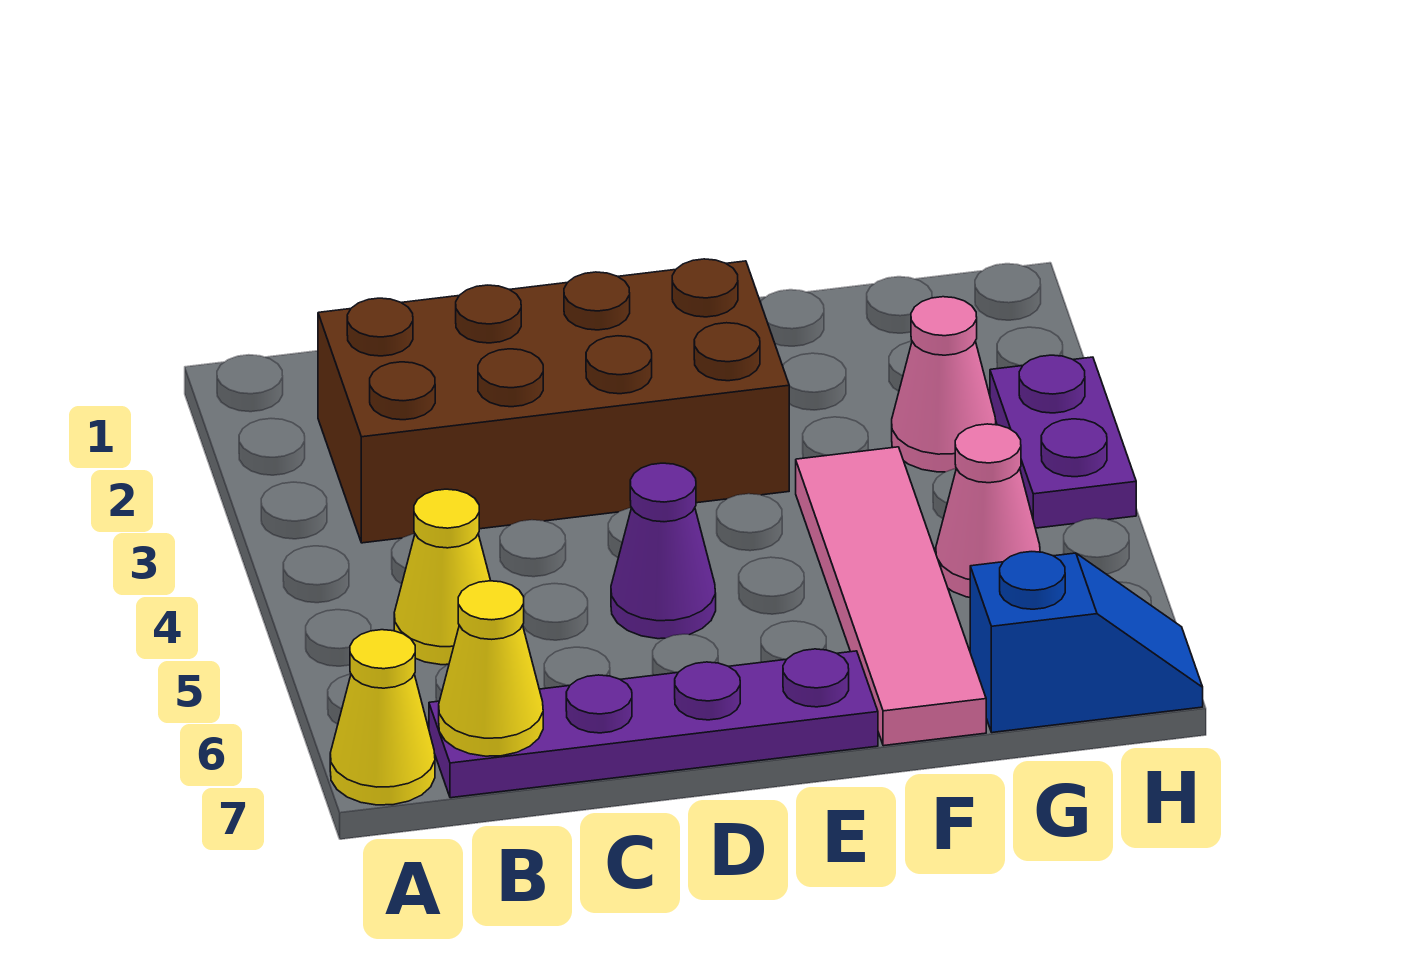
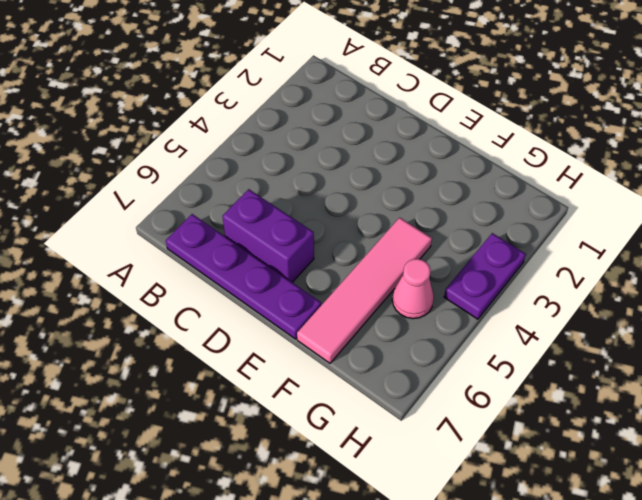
purple brick C6:D6 level 1 -> none
none -> yellow cone A7 level 1
none -> brown brick B2:E3 level 1

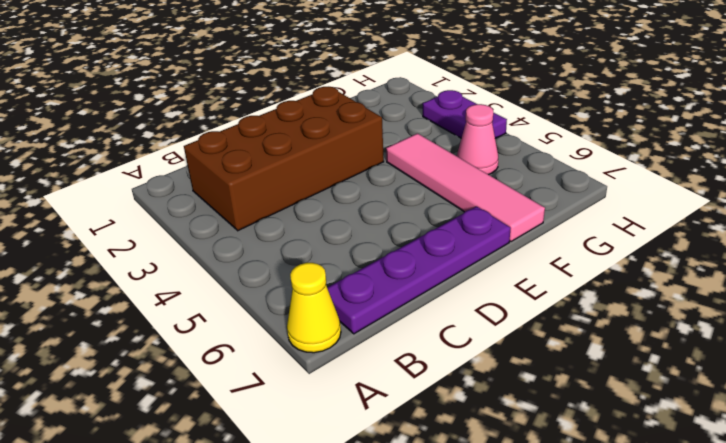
none -> yellow cone B5 level 1
none -> purple cone D5 level 1

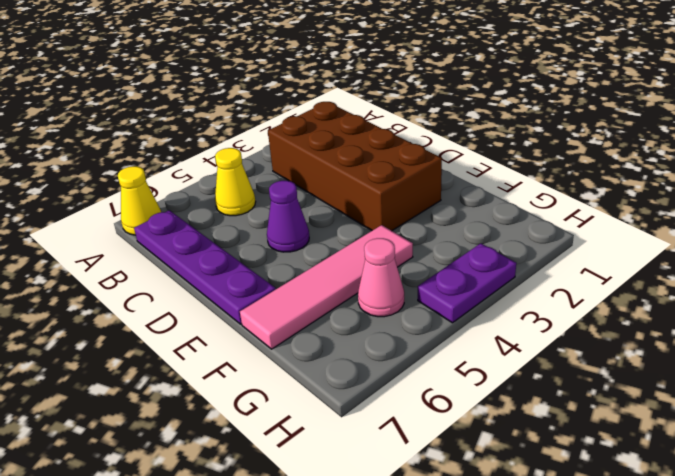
none -> pink cone G3 level 1
none -> blue slope G7:H7 level 1 top G

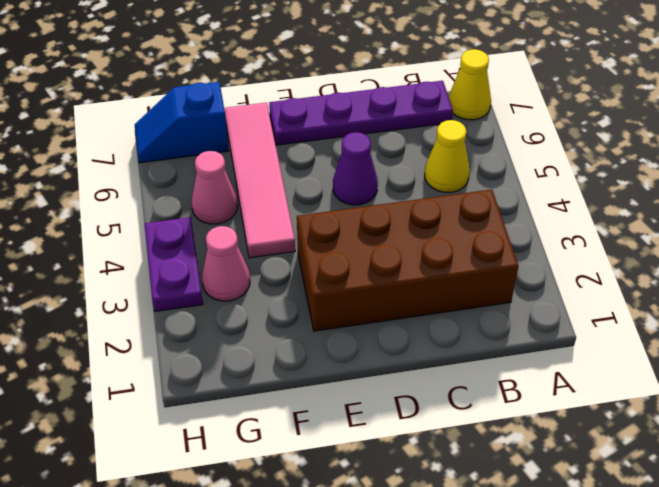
none -> yellow cone B7 level 2

